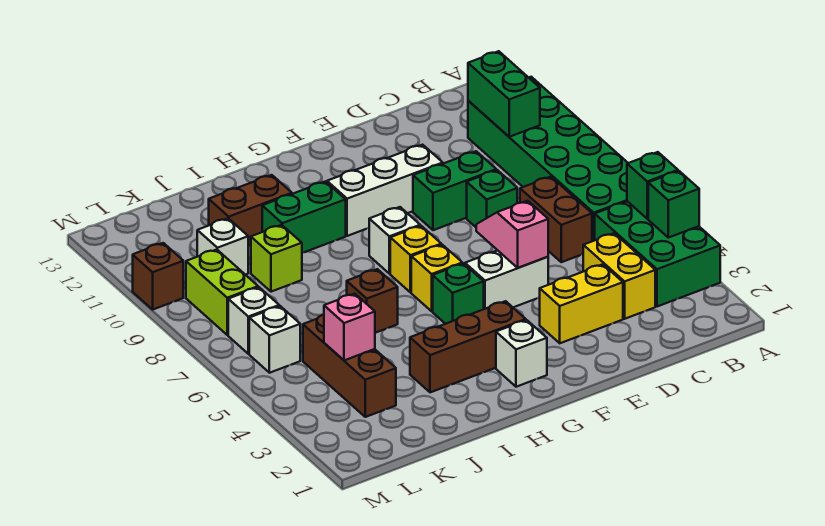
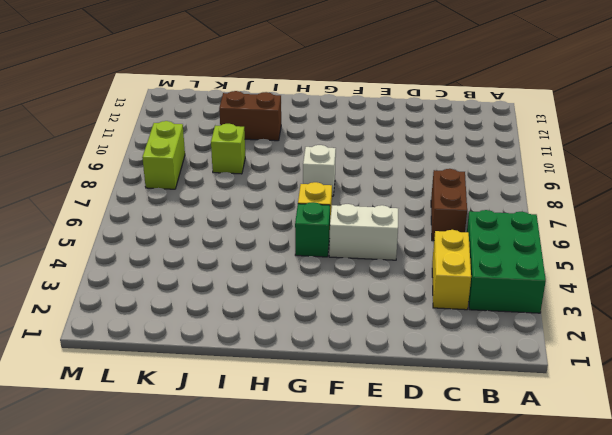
none -> green brick A6:B11 level 1
none -> yellow brick D3:E3 level 1
none -> green brick D8 level 1
none -> green brick D9:E9 level 1

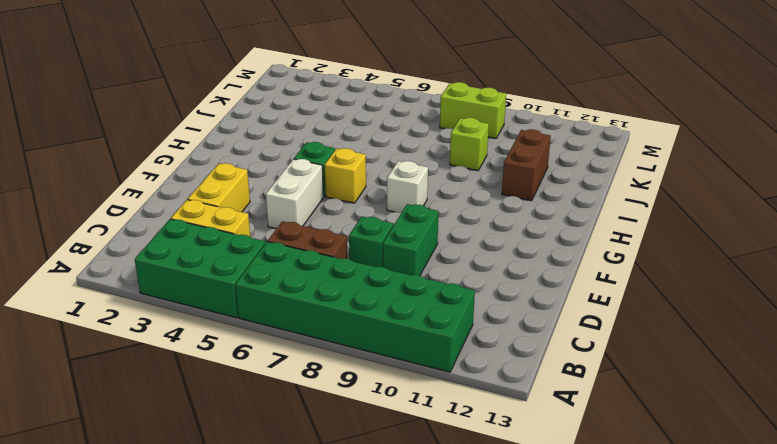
none -> white brick E10:G10 level 1
none -> white brick G2 level 1
none -> brown brick G3:I3 level 1
none -> yellow brick G7 level 1

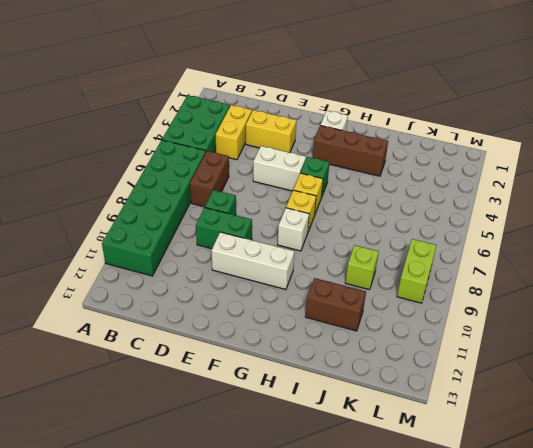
none -> green brick H10:I10 level 1
none -> brown brick I6 level 1
none -> brown brick K3:K5 level 1
none -> white brick K10 level 1

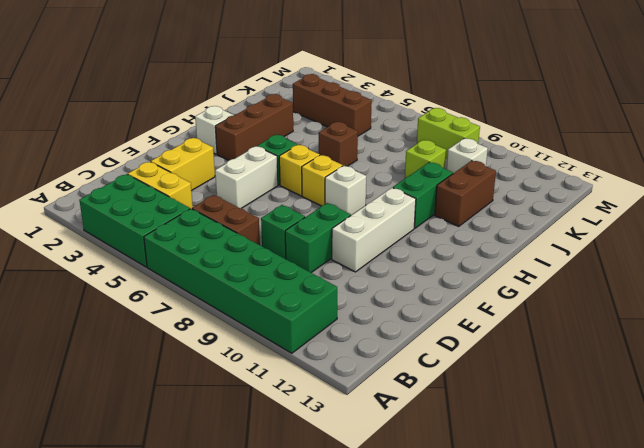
none -> white brick L6 level 1
none -> white brick L7 level 1
none -> brown brick M10 level 1
none -> green brick A4 level 2

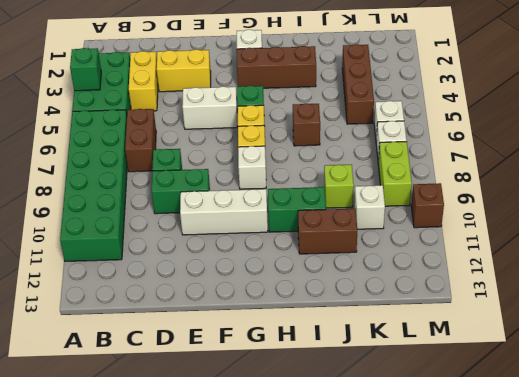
none -> green brick A5 level 2
none -> green brick B10:B11 level 2
none -> pink slope E5:E6 level 2 top 5
none -> pink brick K4 level 2

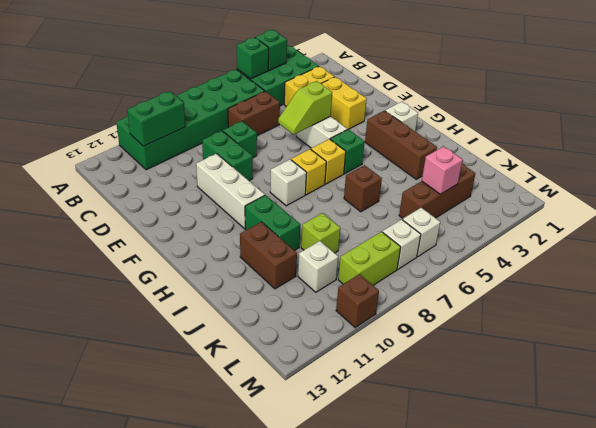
lime slope E5:E6 level 2 top 5 -> pink slope E5:E6 level 2 top 5

